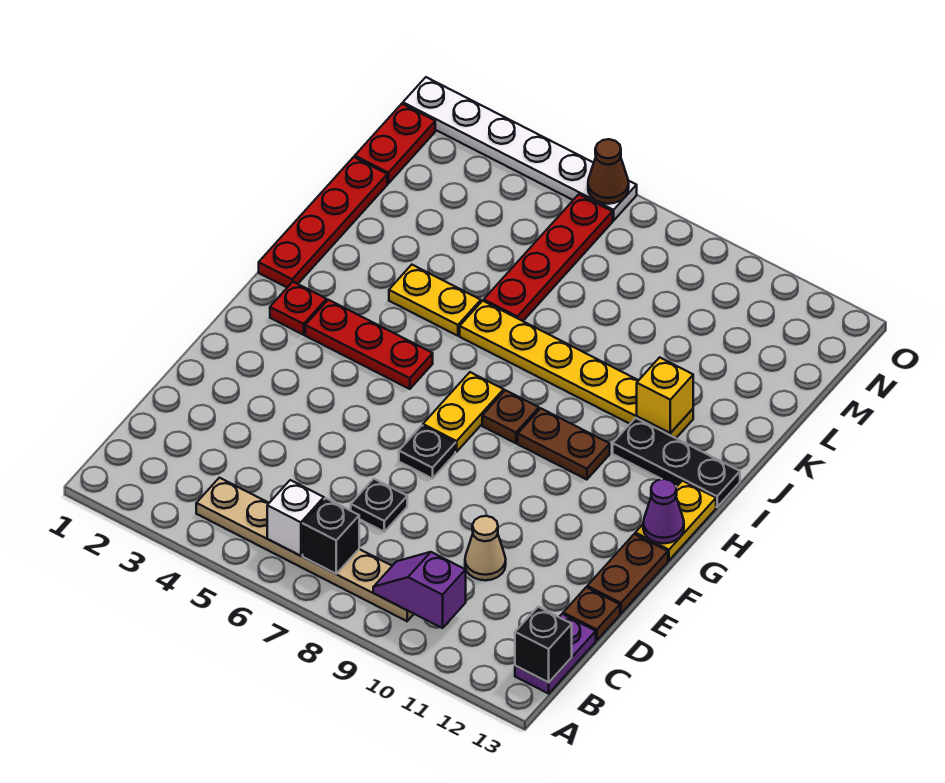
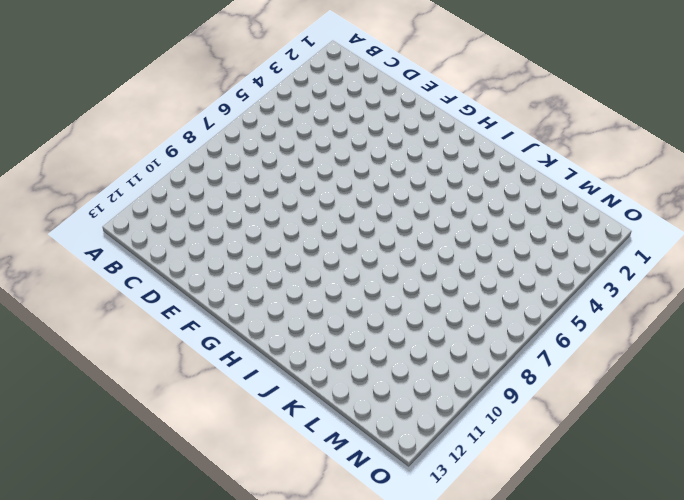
none -> tan plate B4:B9 level 1
none -> purple plate B13:C13 level 1
none -> black plate D7 level 1

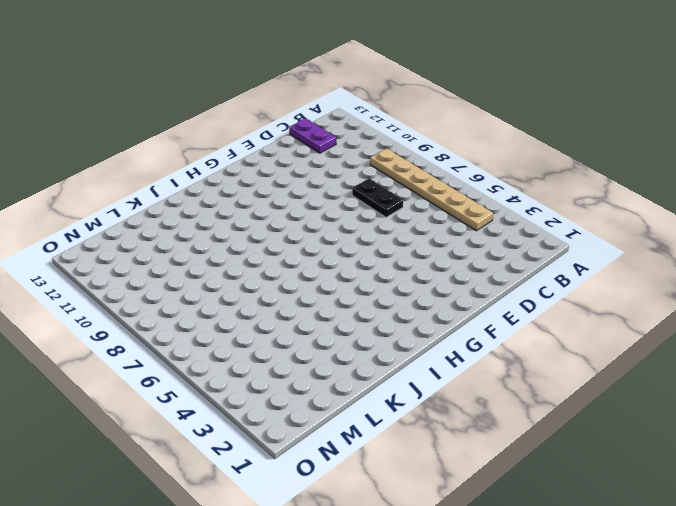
purple plate C12:C13 level 1 -> purple plate B13:C13 level 1
black plate D7:D8 level 1 -> black plate D7 level 1
none -> tan cone D10 level 1
none -> brown plate D13 level 1
none -> brown plate E13:F13 level 1

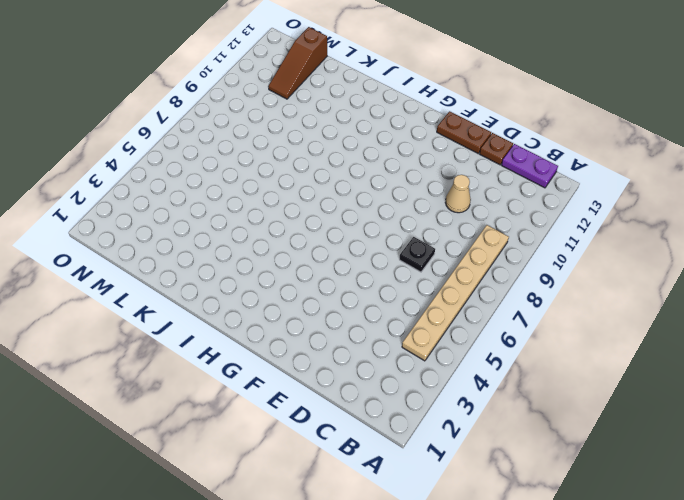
brown slope M11:M13 level 1 top 13 -> none
none -> black plate F7 level 1
none -> yellow plate G7:H7 level 1
none -> yellow plate G13:H13 level 1

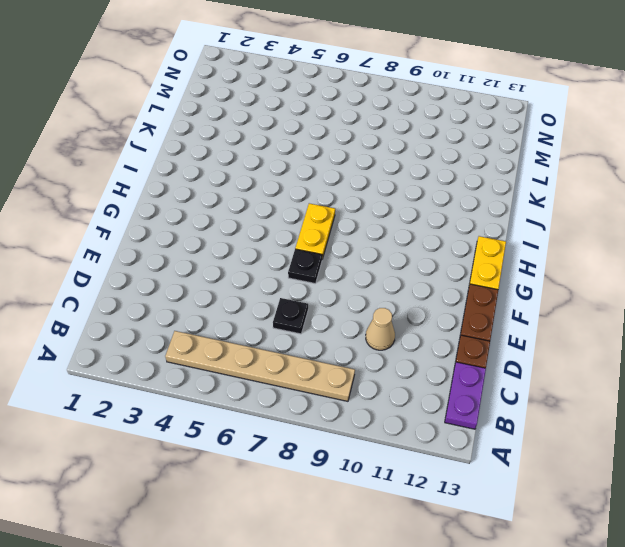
none -> red plate H2 level 1
none -> red plate H3:H5 level 1
none -> brown plate H8 level 1

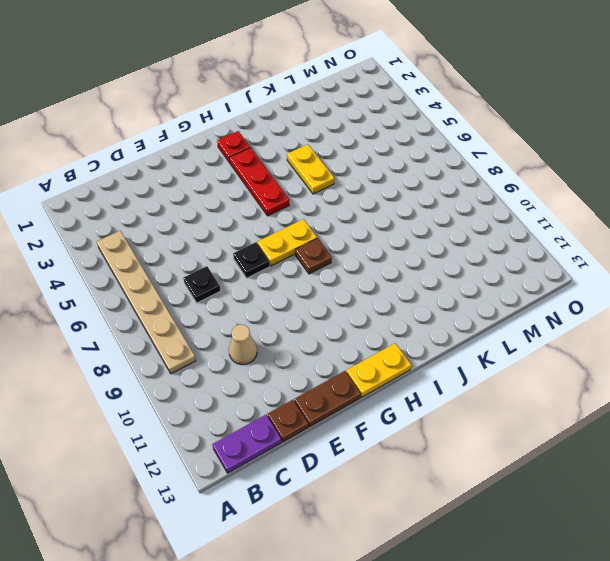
none -> brown plate H9:H10 level 1
none -> red plate I1:L1 level 1
none -> black plate I11:I13 level 1

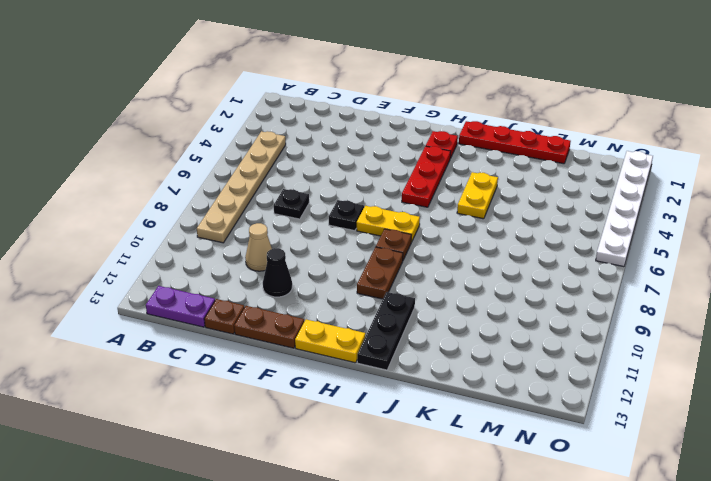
black cone E11 level 1 -> none
none -> yellow plate J6:J11 level 1
none -> red plate K6:N6 level 1
none -> red plate M1:N1 level 1

